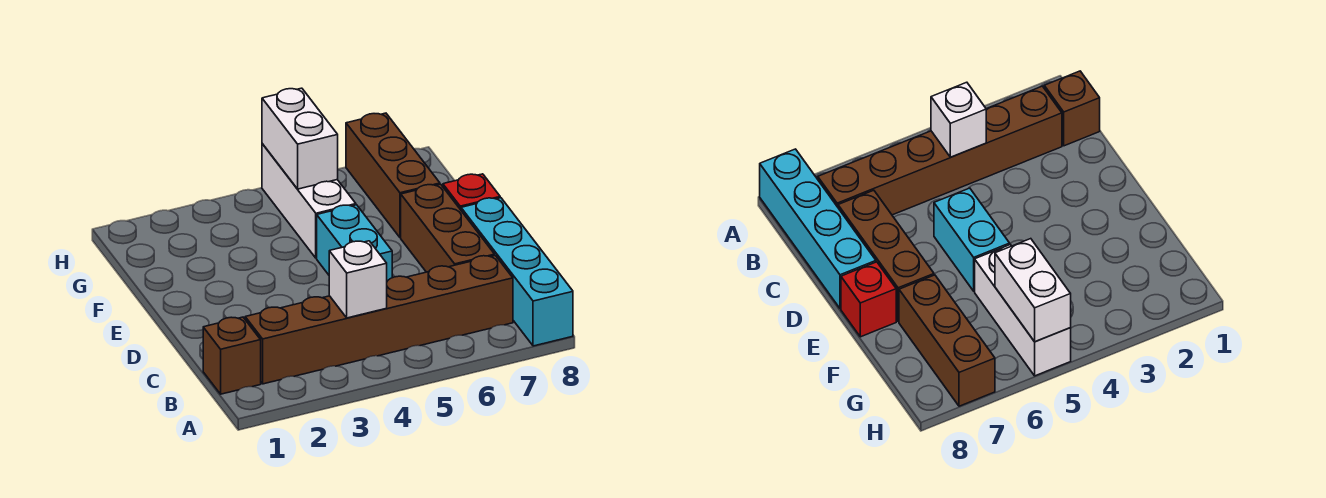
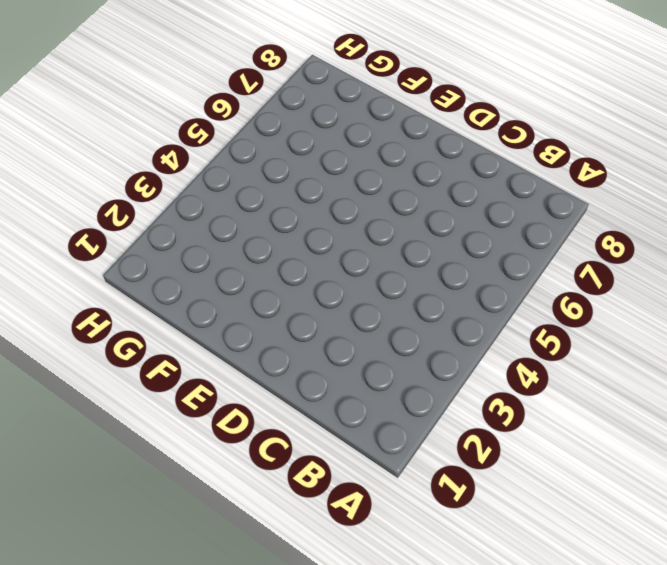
none -> cyan brick A8:D8 level 1
none -> brown brick B1 level 1

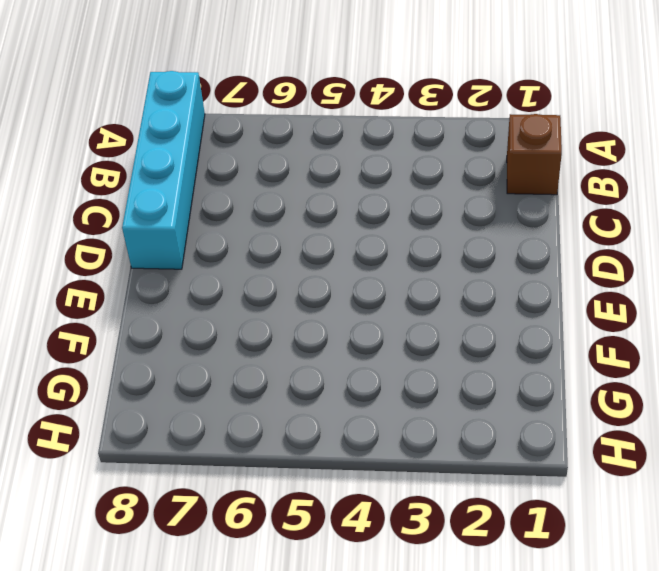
none -> brown brick B2:B7 level 1
none -> brown brick C7:E7 level 1

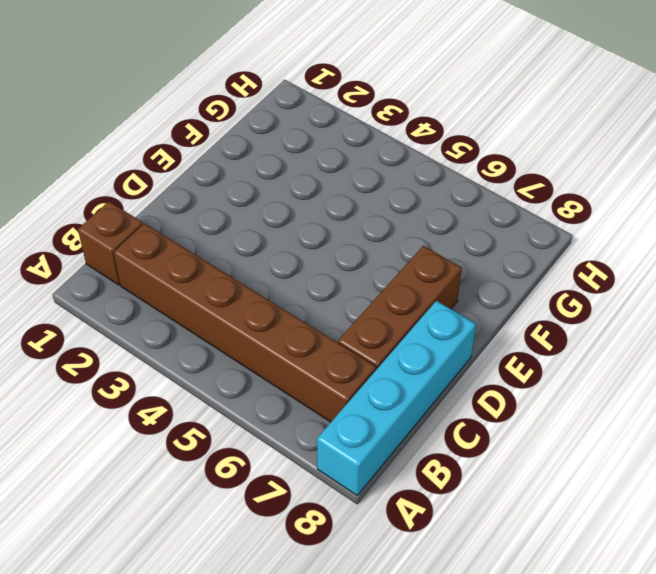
none -> cyan brick D5:E5 level 1
none -> red brick E8 level 1

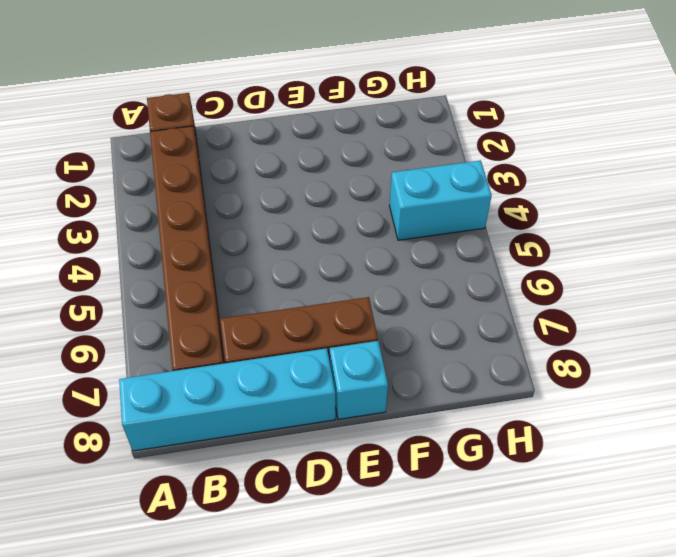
cyan brick E8 level 1 -> red brick E8 level 1
cyan brick G4:H4 level 1 -> cyan brick D5:E5 level 1
none -> white brick F5:H5 level 1
none -> brown brick F7:H7 level 1

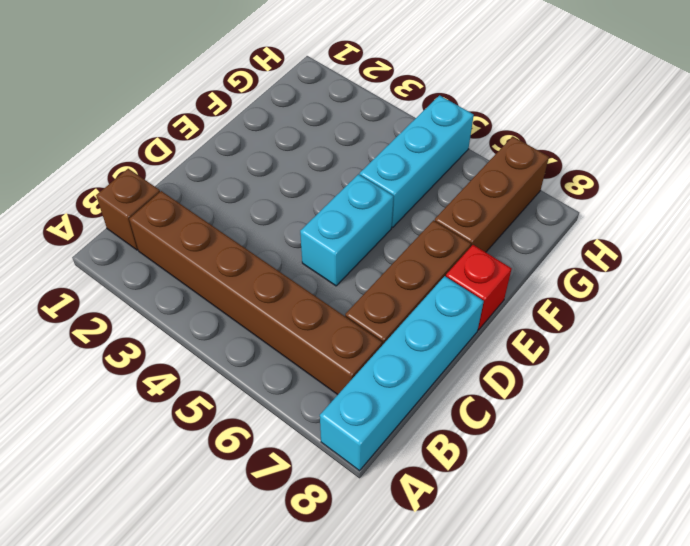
cyan brick F5:H5 level 1 -> white brick F5:H5 level 1
none -> white brick B4 level 2
none -> white brick G5:H5 level 2

